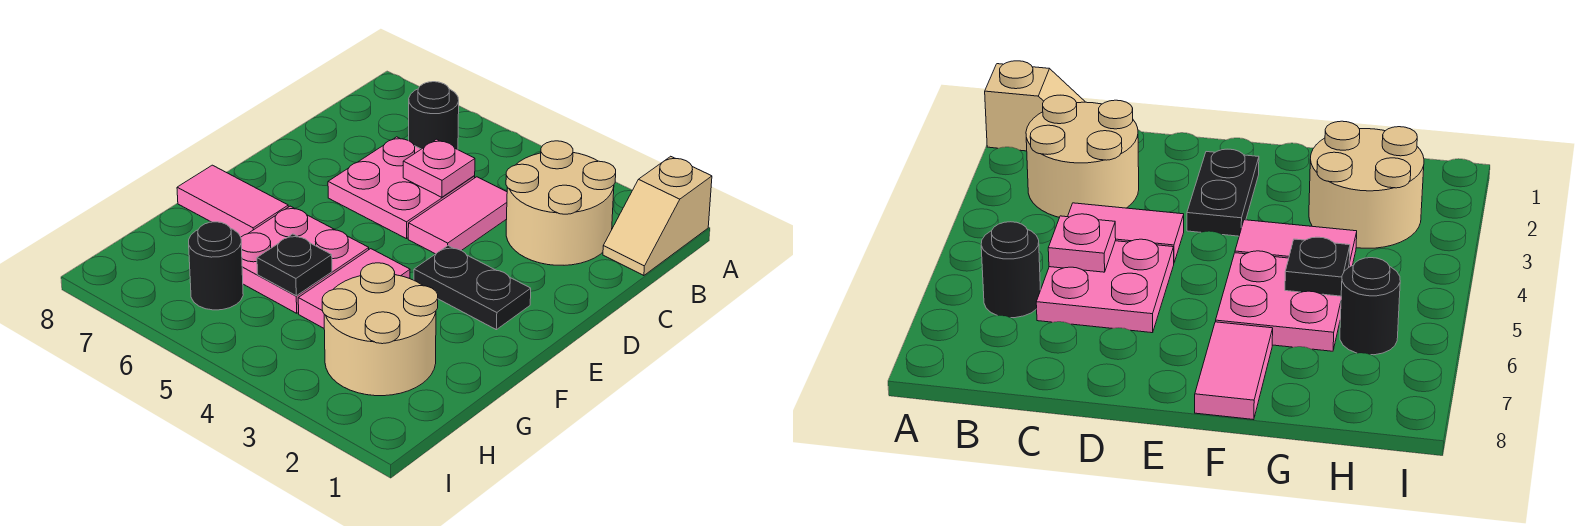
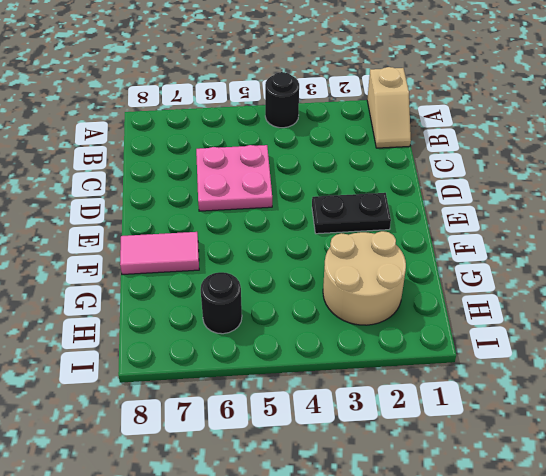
black round brick A4 level 1 -> black round brick B6 level 1
none -> tan round brick B2:C3 level 1
none -> pink tile C4:D4 level 1
none -> pink tile F4:G4 level 1

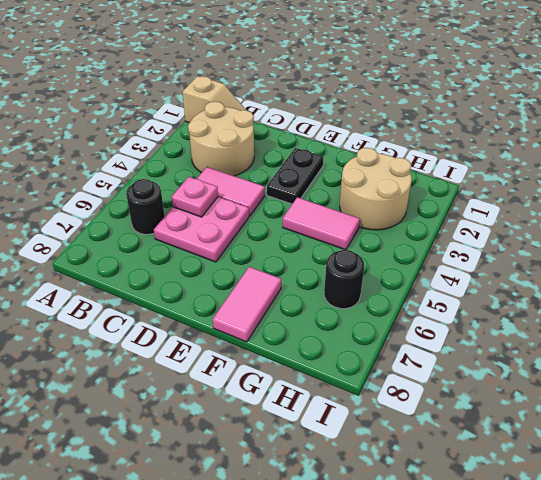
none -> pink plate F5:G6 level 1
none -> black plate G5 level 2

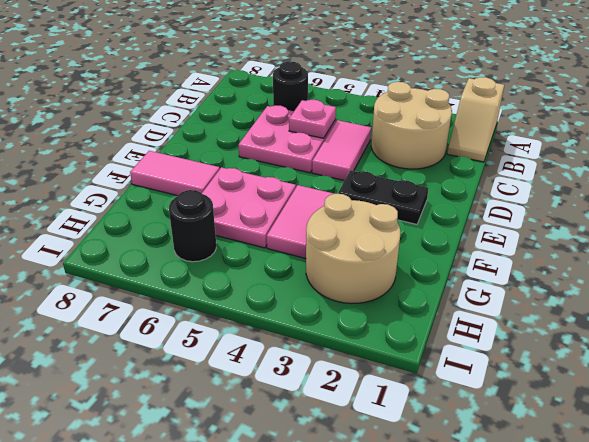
none -> black plate G5 level 2

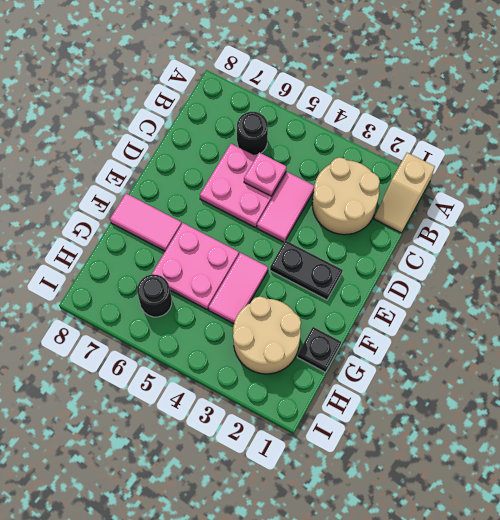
black plate G1 level 1 -> black plate G5 level 2

